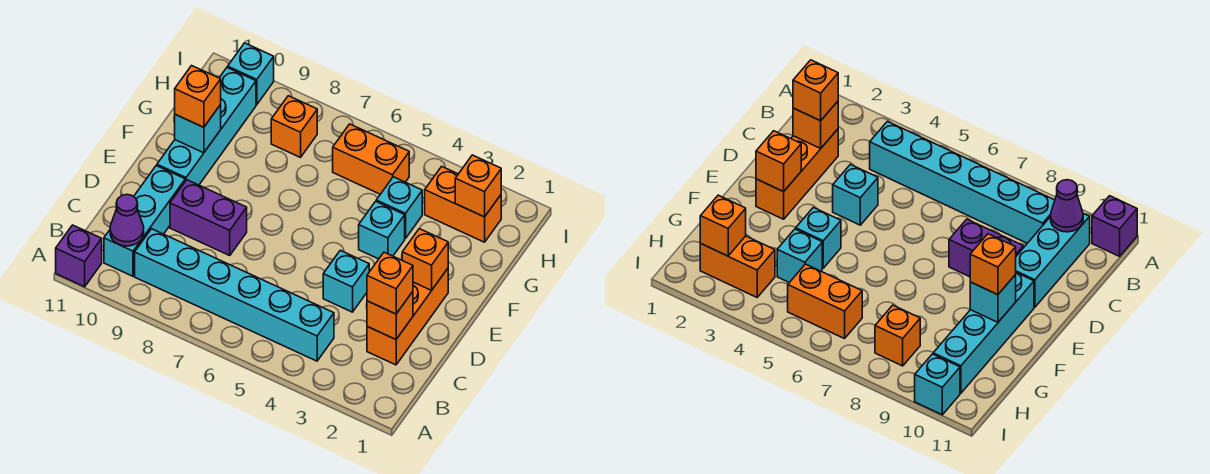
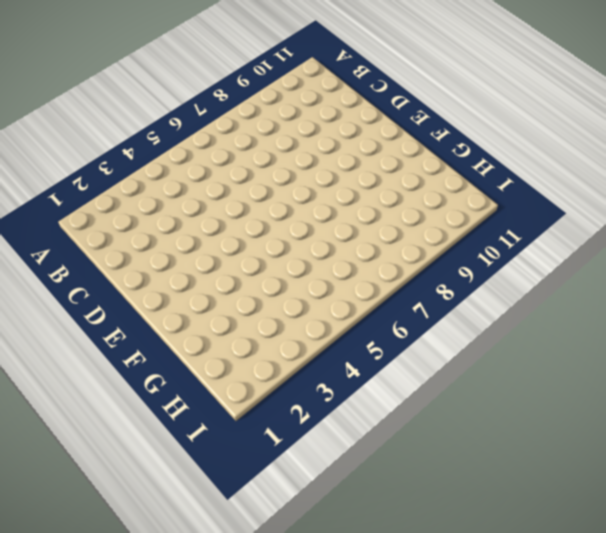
none -> purple brick A11 level 1
none -> cyan brick B4:B9 level 1
none -> cyan brick B10:D10 level 1

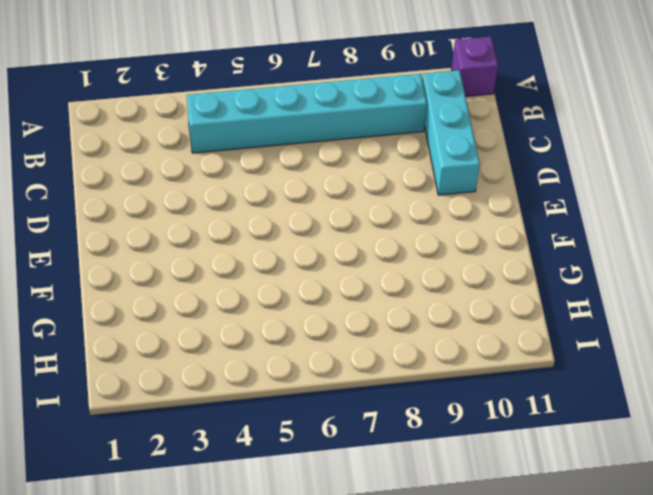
none -> orange brick C2:E2 level 1
none -> cyan brick D4 level 1
none -> purple brick D8:D9 level 1

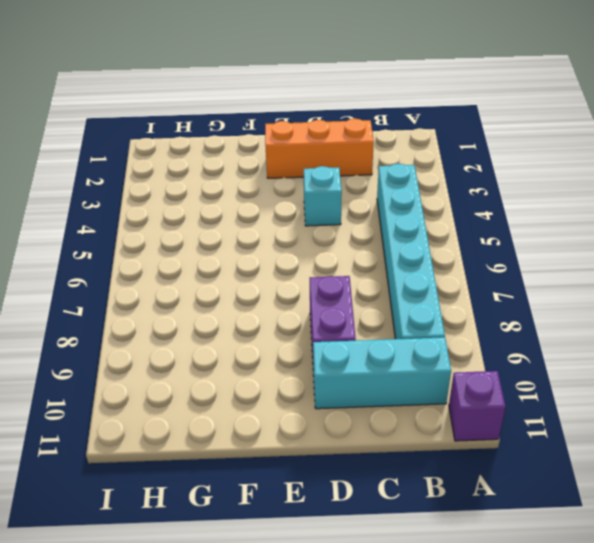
none -> cyan brick E10:H10 level 1
none -> cyan brick F4 level 1
none -> cyan brick G4 level 1

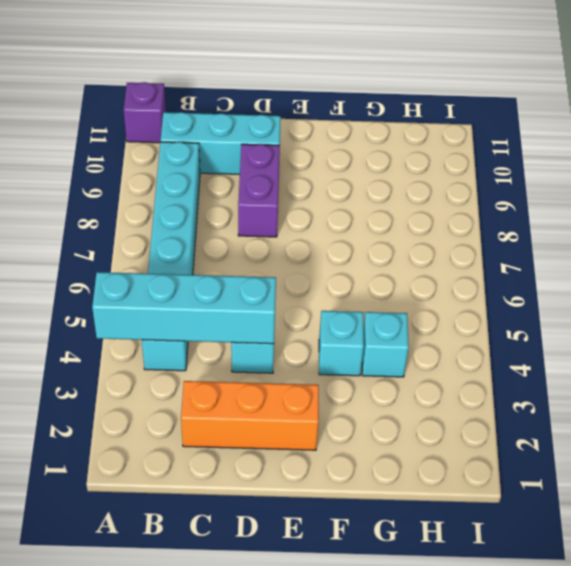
cyan brick A4:D4 level 2 -> cyan brick E10:H10 level 1
none -> orange brick H2:H3 level 1
none -> orange brick H5:H6 level 1
none -> orange brick H8 level 1

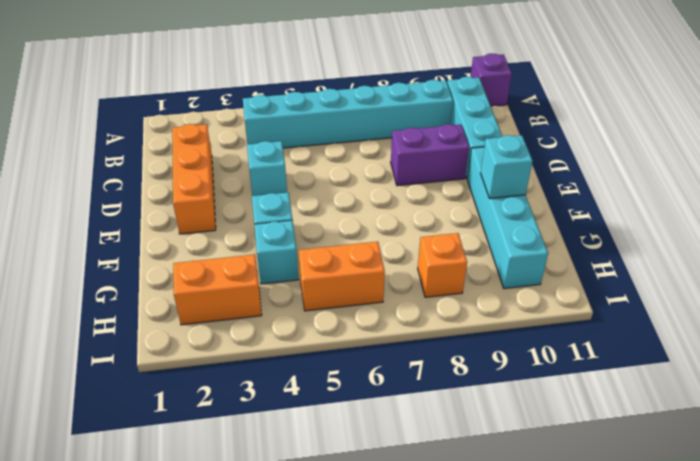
none -> cyan brick I10 level 1
none -> purple cone B10 level 2
none -> orange brick C2 level 2

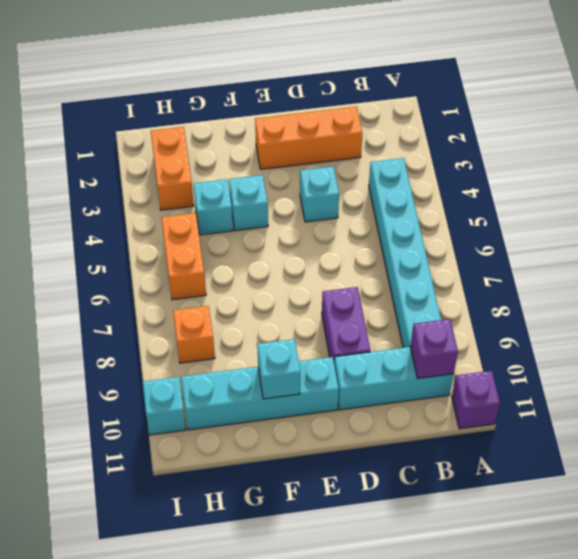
purple brick B10 level 2 -> purple cone B10 level 2
none -> orange brick C2 level 2
none -> orange brick E2 level 2
none -> orange brick H2 level 2

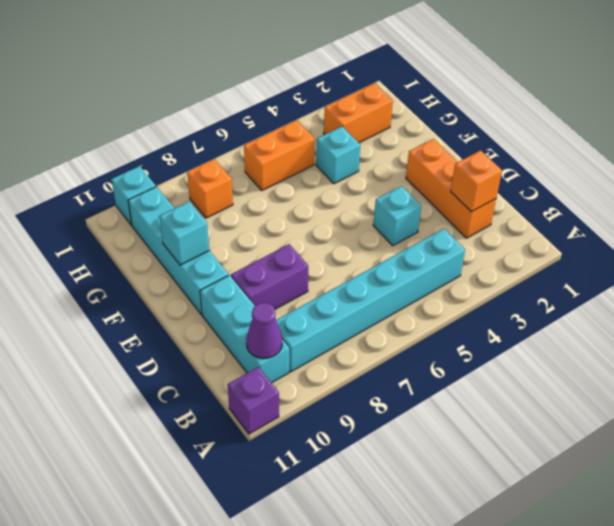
none -> cyan brick F4 level 1
none -> orange brick E2 level 2
none -> orange brick H2 level 2

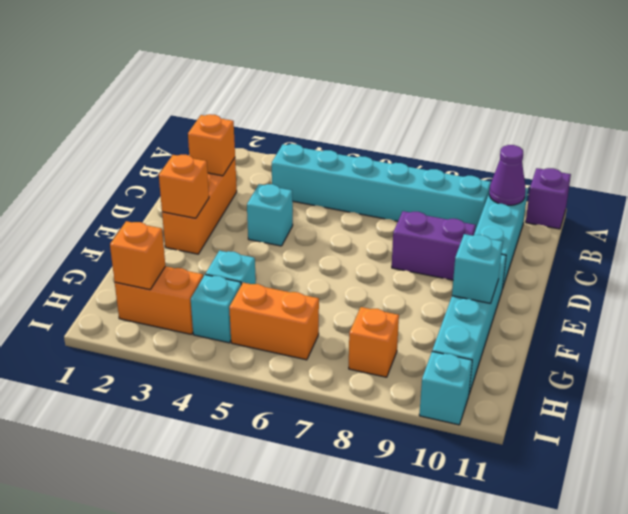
cyan brick H4 level 1 -> cyan brick F4 level 1
none -> orange brick C2 level 3
none -> orange brick F10 level 3

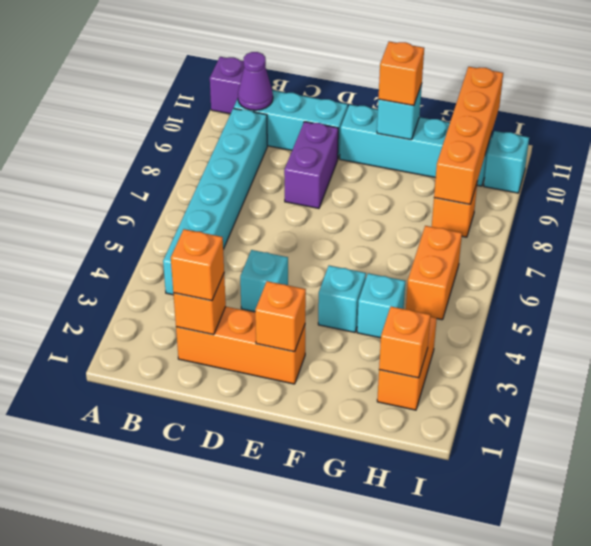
orange brick H8:H11 level 2 -> none

